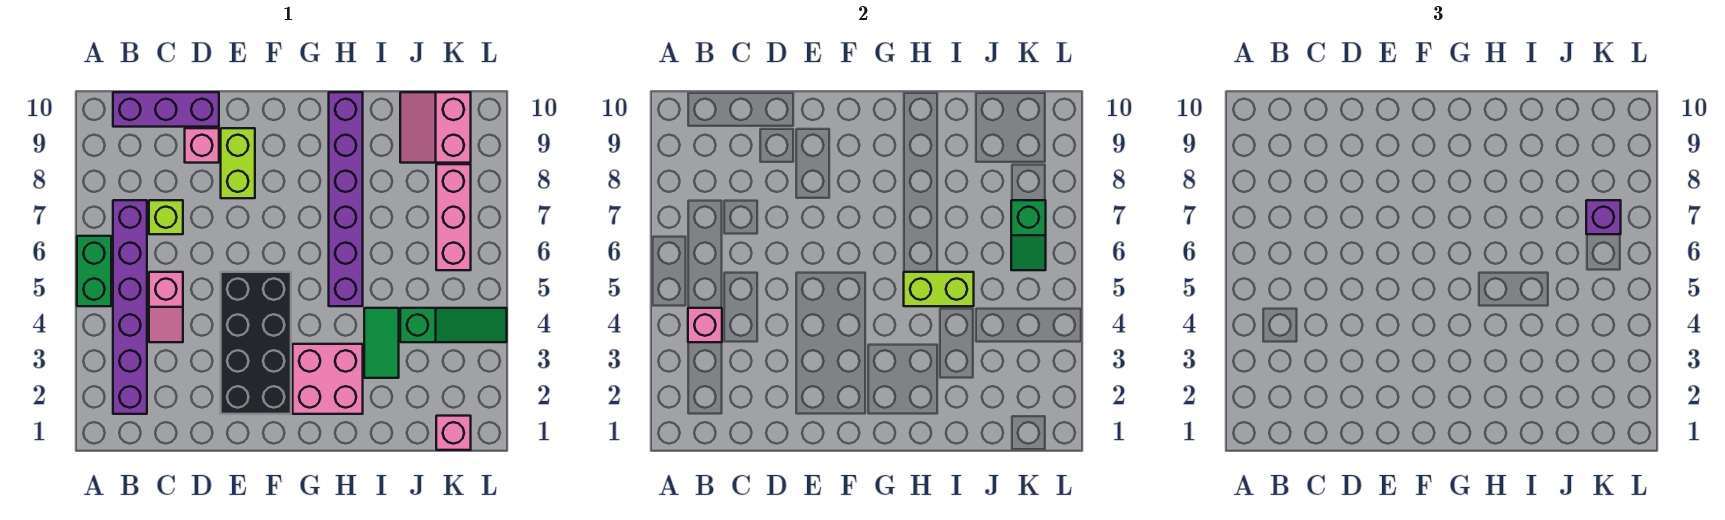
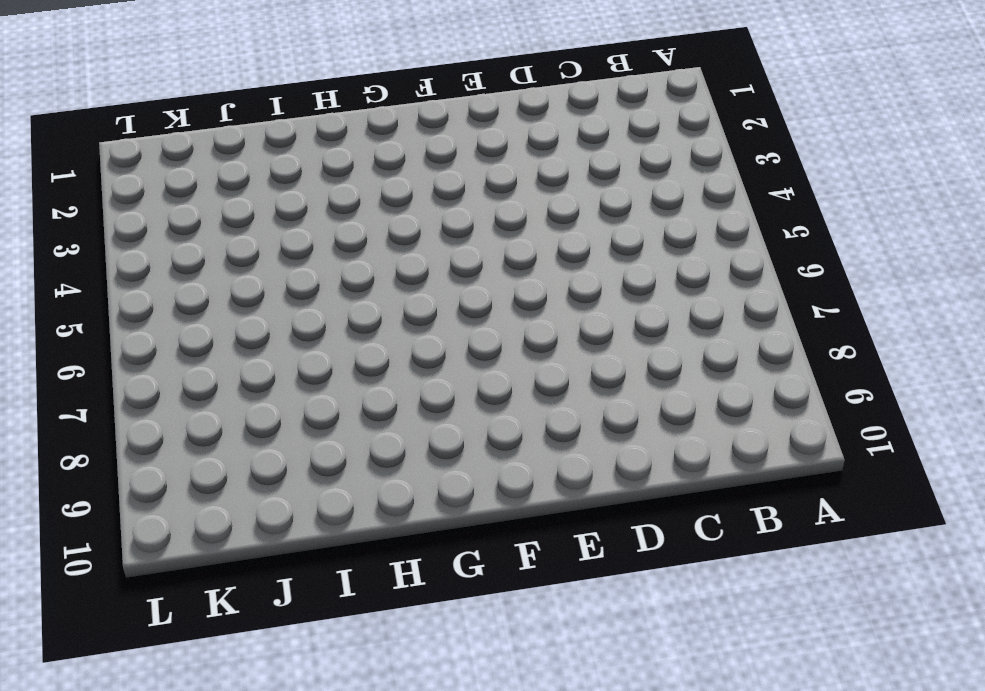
none -> green brick A5:A6 level 1
none -> purple brick B2:B7 level 1
none -> purple brick B10:D10 level 1

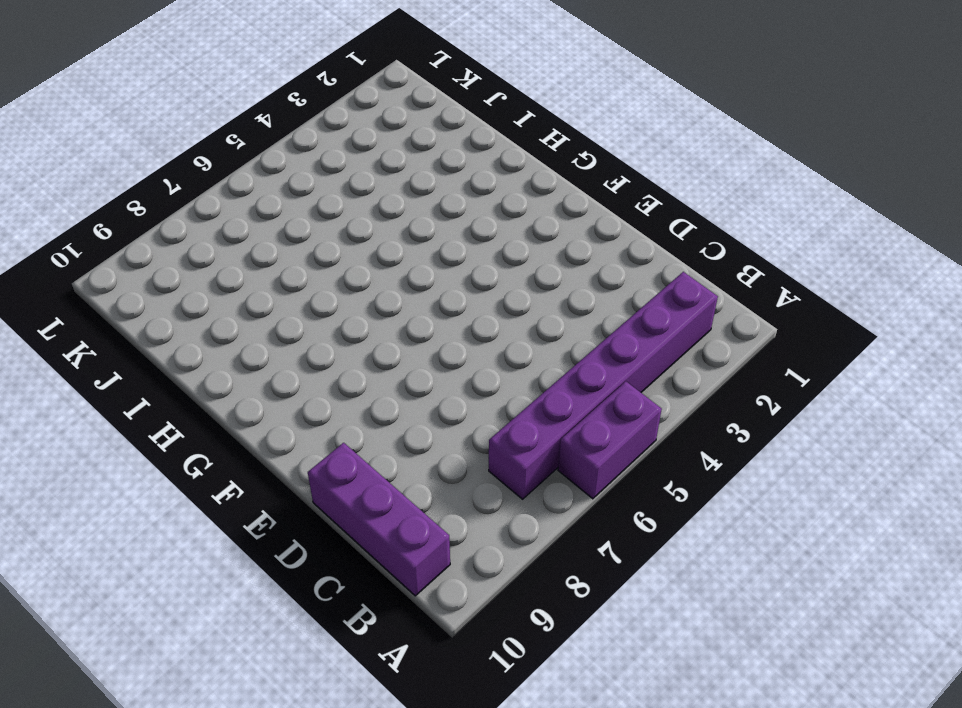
purple brick A5:A6 level 1 -> green brick A5:A6 level 1
none -> pink slope C4:C5 level 1 top 5
none -> lime brick C7 level 1
none -> pink brick D9 level 1

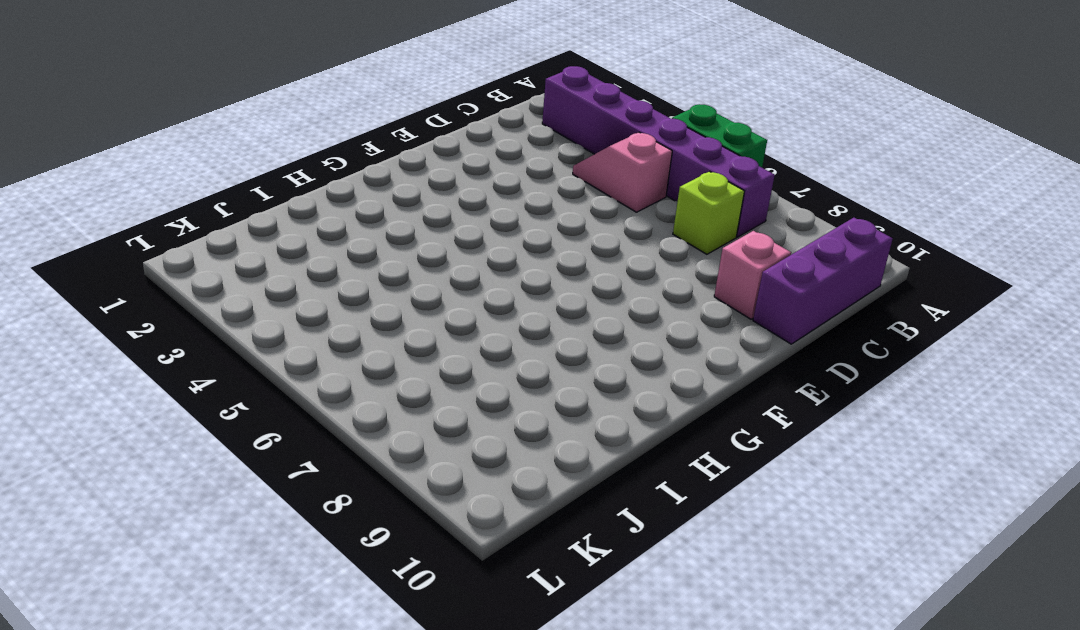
none -> black brick E2:F5 level 1
none -> lime brick E8:E9 level 1
none -> pink brick G2:H3 level 1

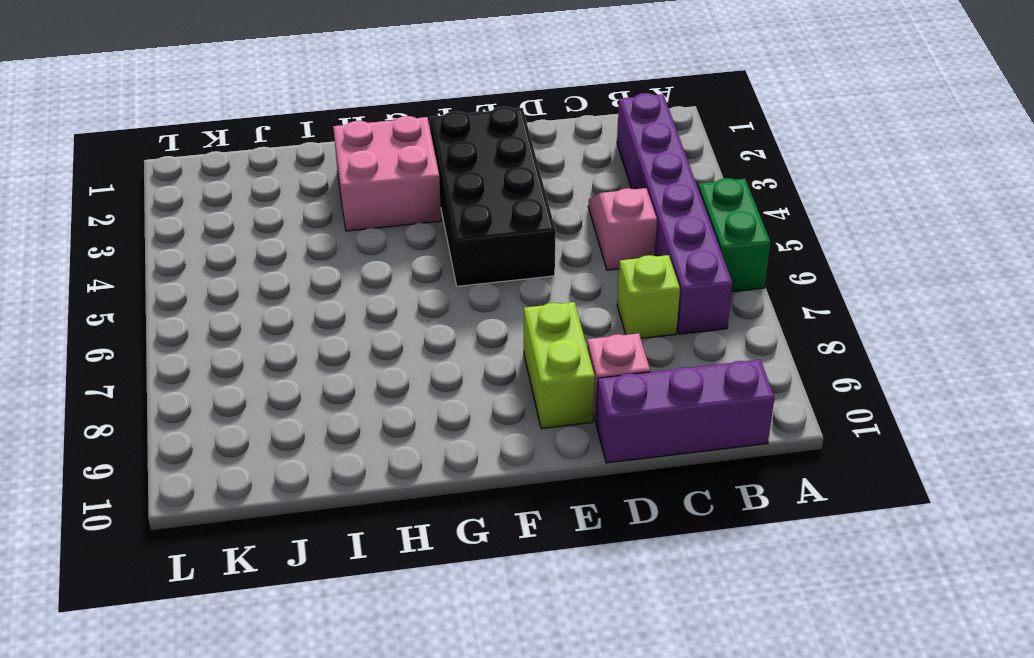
none -> purple brick H5:H10 level 1
none -> green tile I3:I4 level 1
none -> green slope J4:L4 level 1 top J

